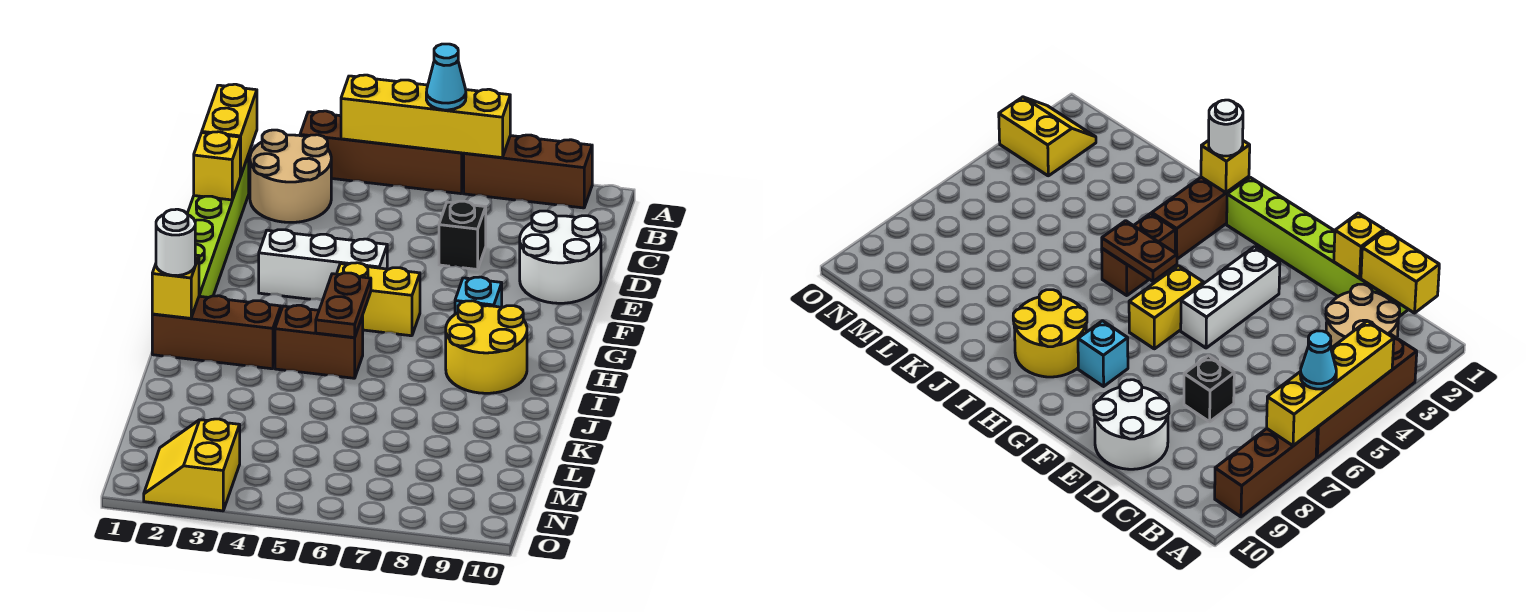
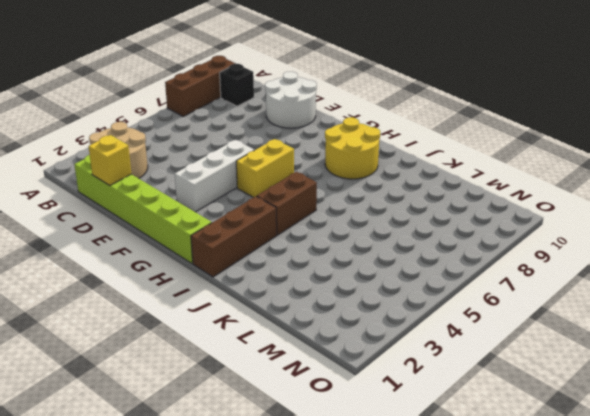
black brick B9 level 1 -> black brick D7 level 1
none -> brown brick A3:A6 level 1
none -> cyan brick G8 level 1
none -> yellow slope N2:O3 level 1 top 3

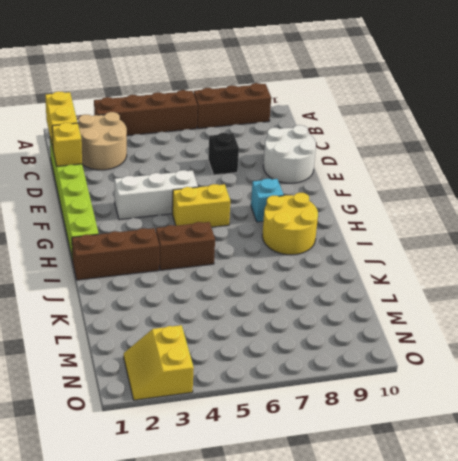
none -> yellow brick A4:A7 level 2
none -> brown plate H5:I5 level 2
none -> yellow brick I1 level 2

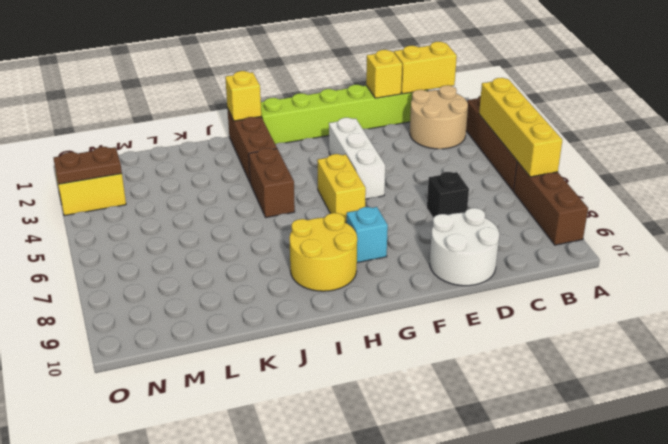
brown plate N3:O3 level 2 -> brown plate H5:I5 level 2
none -> cyan cone A6 level 3
none -> white round brick I1 level 3

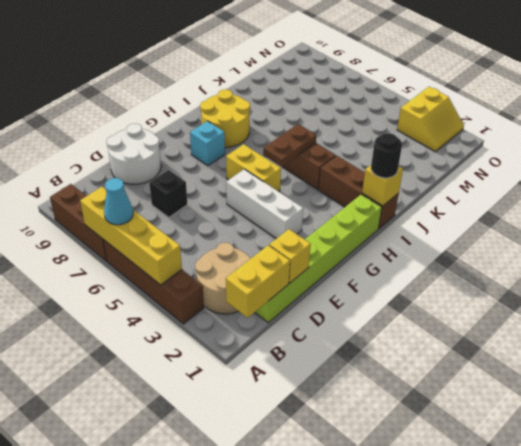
black round brick I1 level 3 -> white round brick I1 level 3

